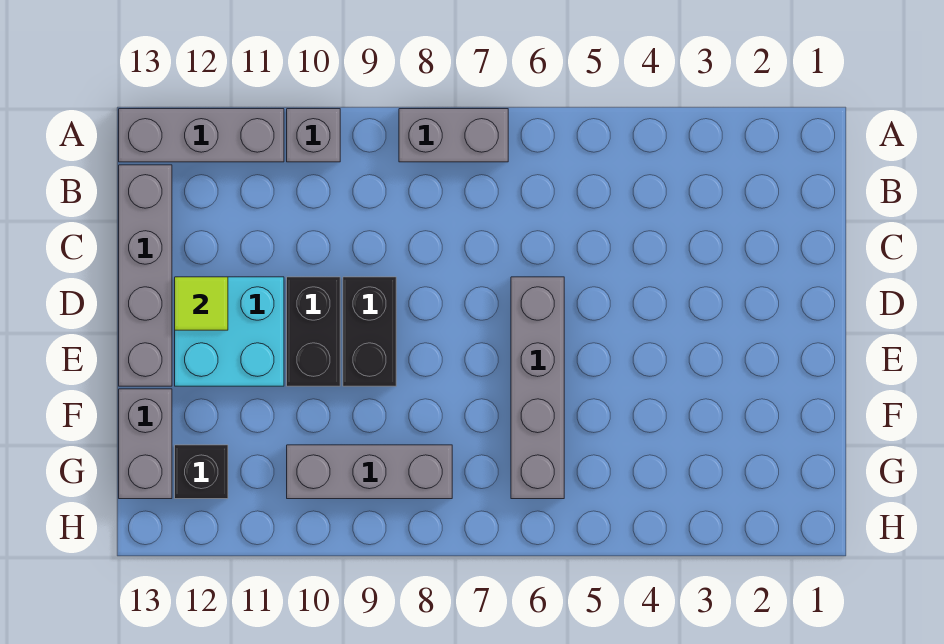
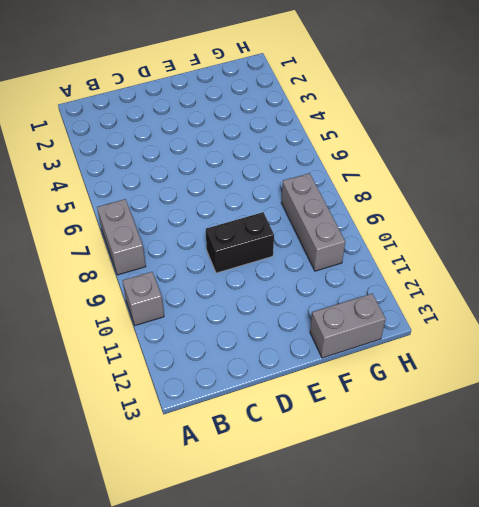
none -> grey brick A11:A13 level 1
none -> grey brick B13:E13 level 1
none -> grey brick D6:G6 level 1

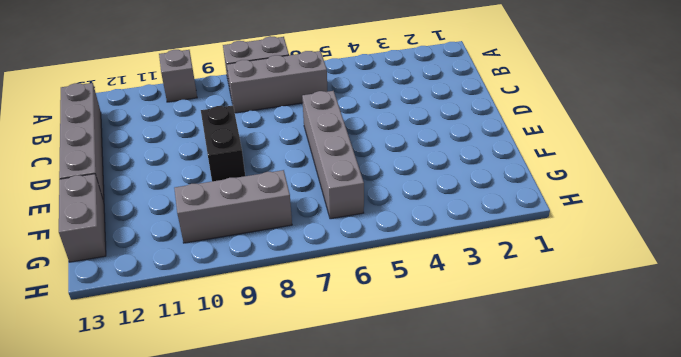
grey brick B6:B8 level 1 -> grey brick A11:A13 level 1
none -> black brick D10:E10 level 1
none -> cyan brick D11:E12 level 1
none -> black brick G12 level 1

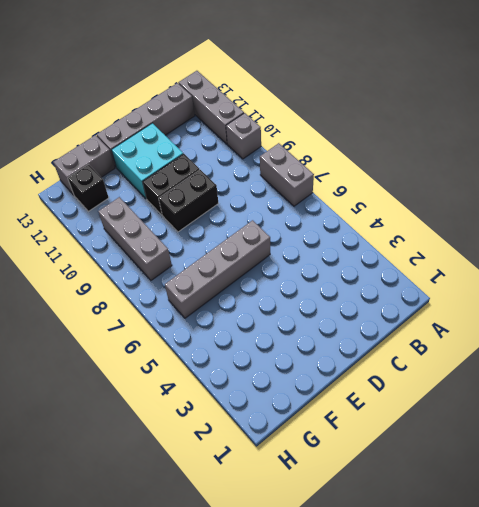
none -> lime tile D12 level 2

